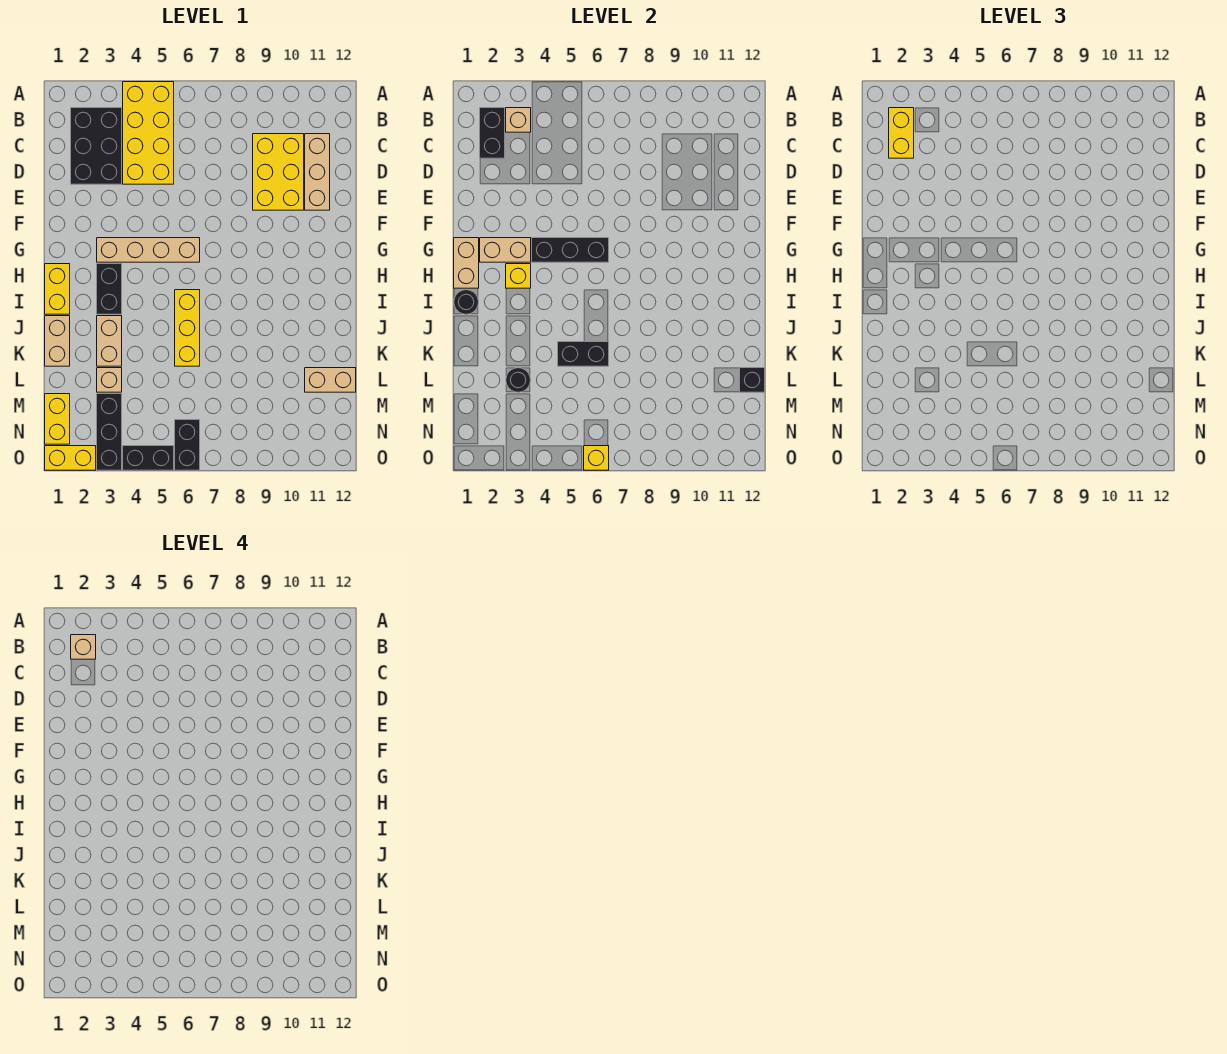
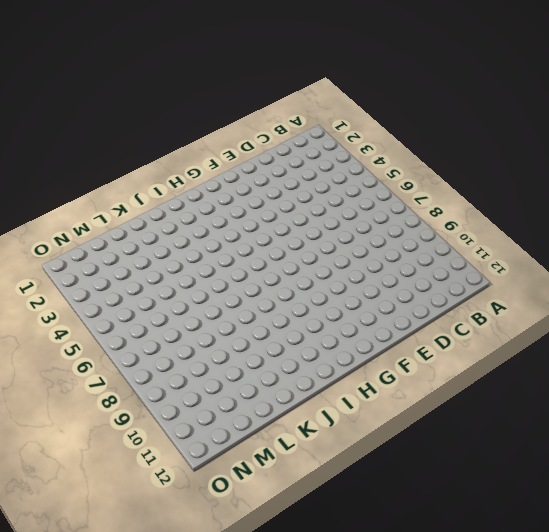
none -> yellow brick A4:D5 level 1
none -> black brick B2:D3 level 1
none -> yellow brick C9:E10 level 1
none -> tan brick C11:E11 level 1

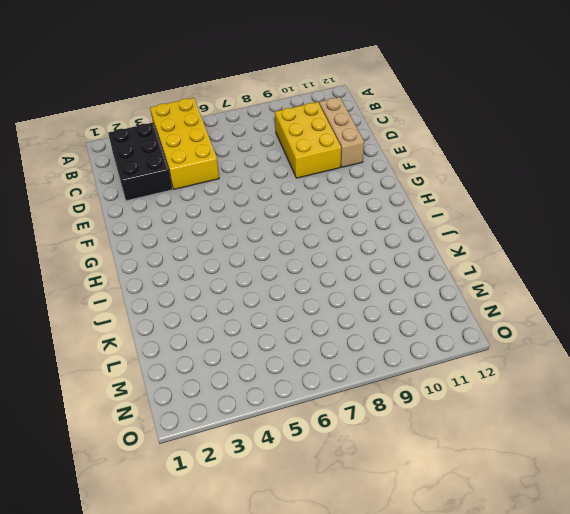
none -> tan brick G3:G6 level 1
none -> yellow brick H1:I1 level 1
none -> black brick H3:I3 level 1
none -> yellow brick I6:K6 level 1

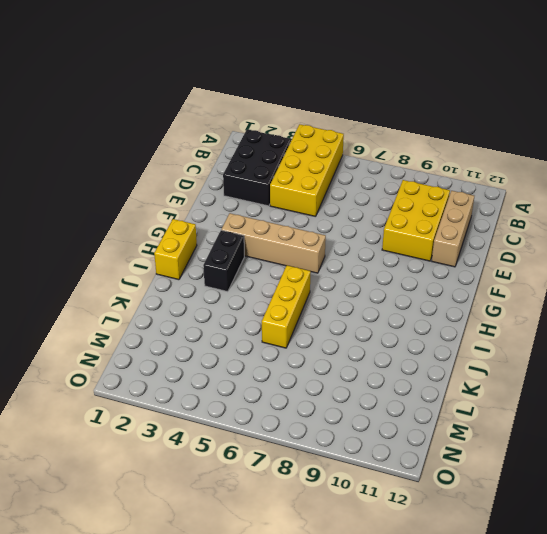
none -> tan brick J1:K1 level 1
none -> tan brick J3:K3 level 1
none -> tan brick L3 level 1
none -> tan brick L11:L12 level 1

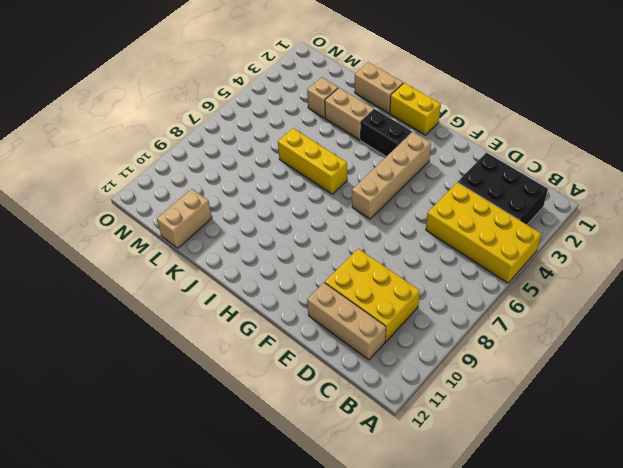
none -> yellow brick M1:N1 level 1
none -> black brick M3:O3 level 1
none -> black brick N6:O6 level 1
none -> yellow brick O1:O2 level 1

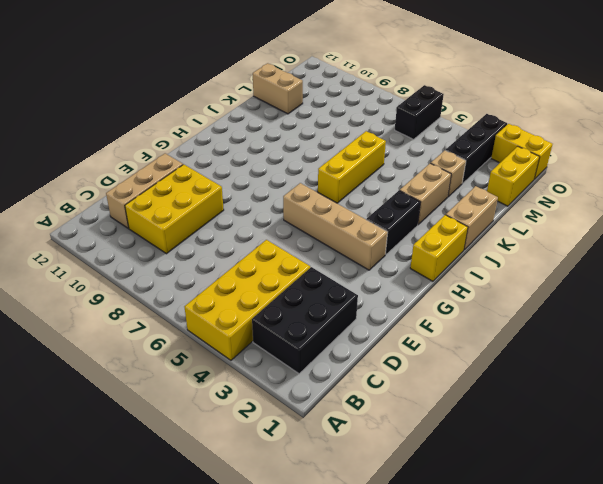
none -> black brick O4:O5 level 1
none -> black brick B2:C2 level 2
none -> tan brick B3 level 2
none -> tan brick G1:H1 level 2

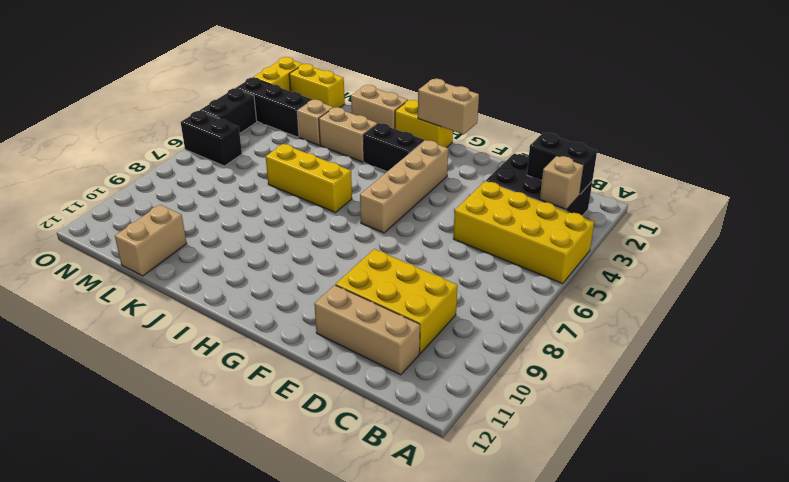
none -> tan brick G2:G3 level 2
none -> black brick G4:G6 level 2
none -> yellow brick H3 level 2
none -> black round brick I1 level 2

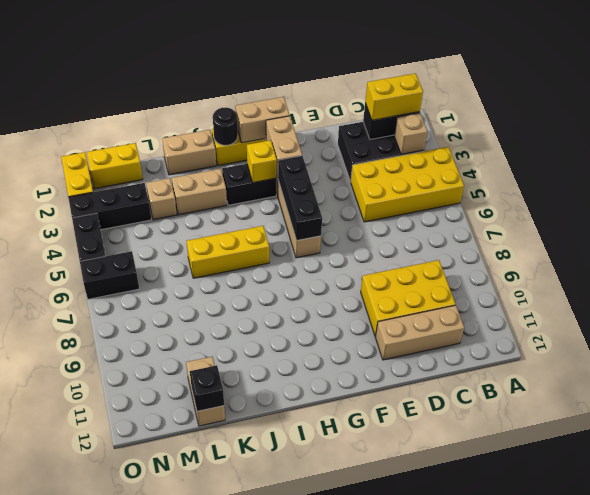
none -> black brick K5:K6 level 2
none -> black round brick L3 level 2
none -> yellow brick O6 level 2
none -> tan brick B2 level 4

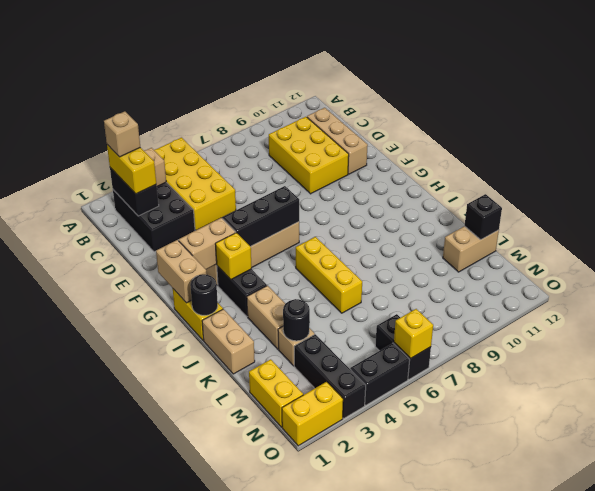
none -> black brick K5:K6 level 2

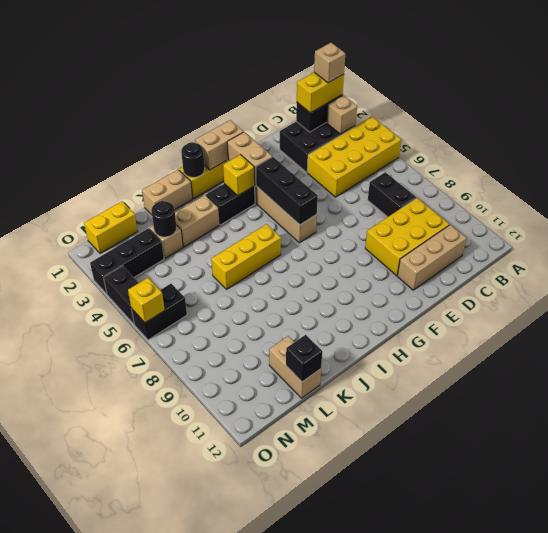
black brick C7:C8 level 1 -> black brick K5:K6 level 2
none -> yellow brick O1:O2 level 1

